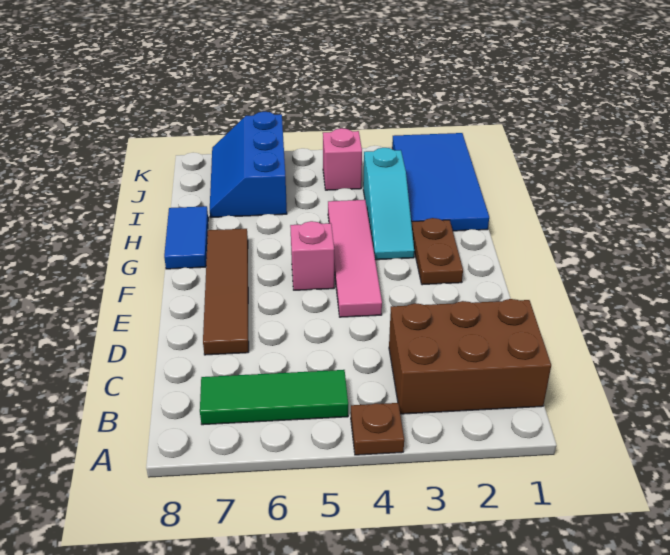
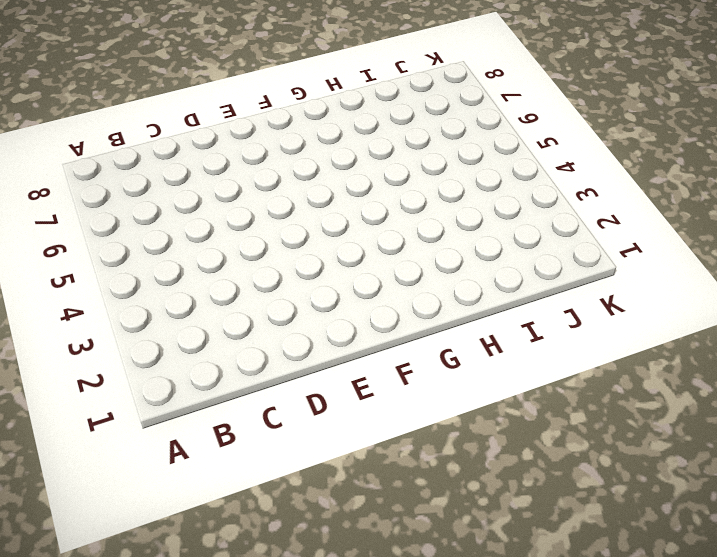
none -> brown plate A4 level 1
none -> brown brick B1:C3 level 1
none -> green tile B5:B7 level 1

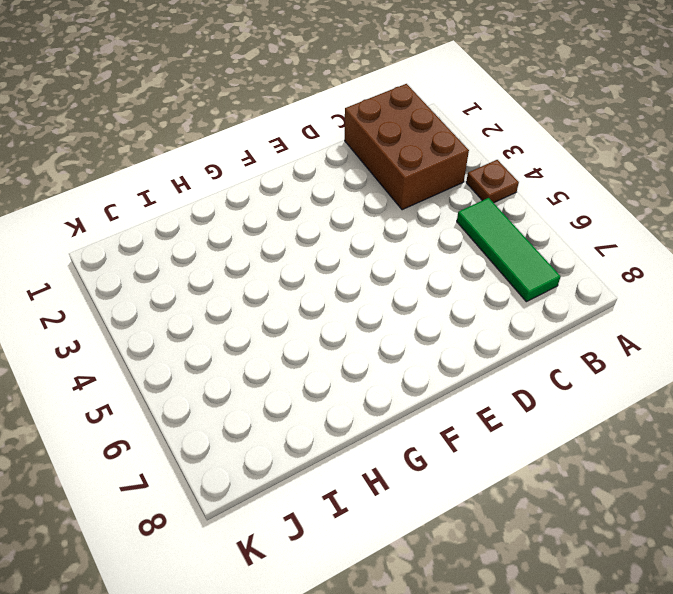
none -> brown tile D7:G7 level 1
none -> pink tile E4:H4 level 1
none -> brown plate F2:G2 level 1

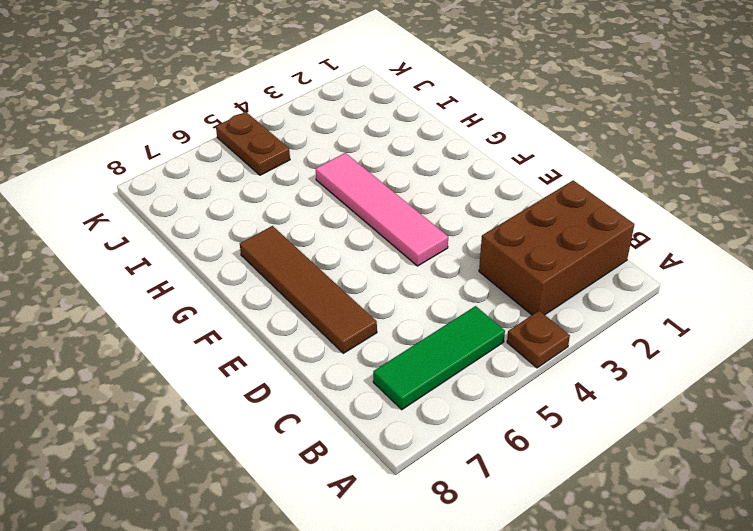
brown plate J5:K5 level 1 -> brown plate F2:G2 level 1
none -> pink brick F5 level 1
none -> cyan slope G3:I3 level 1 top I
none -> blue tile G8:H8 level 1

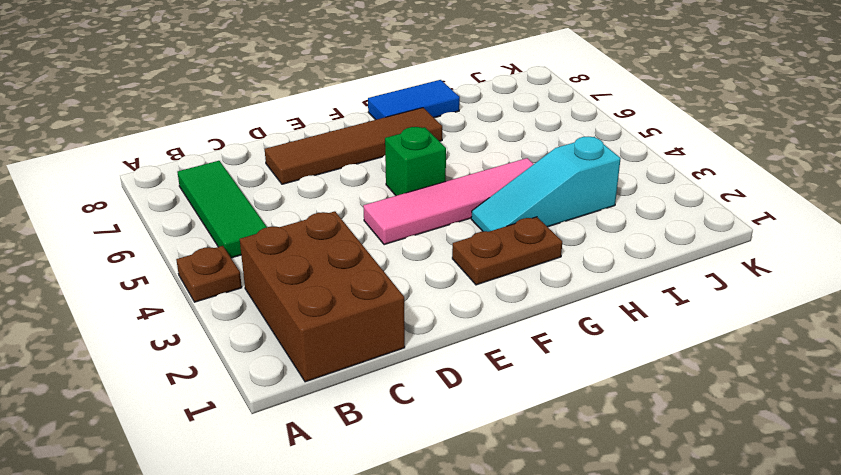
green brick F5 level 1 -> pink brick F5 level 1
none -> blue tile H1:K2 level 1
none -> blue slope I6:K7 level 1 top 6
none -> pink brick J4 level 1

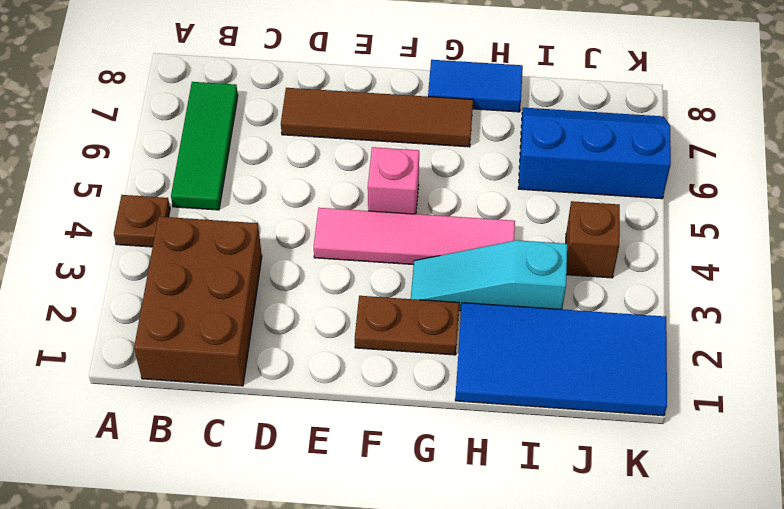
brown brick J4 level 1 -> pink brick J4 level 1

